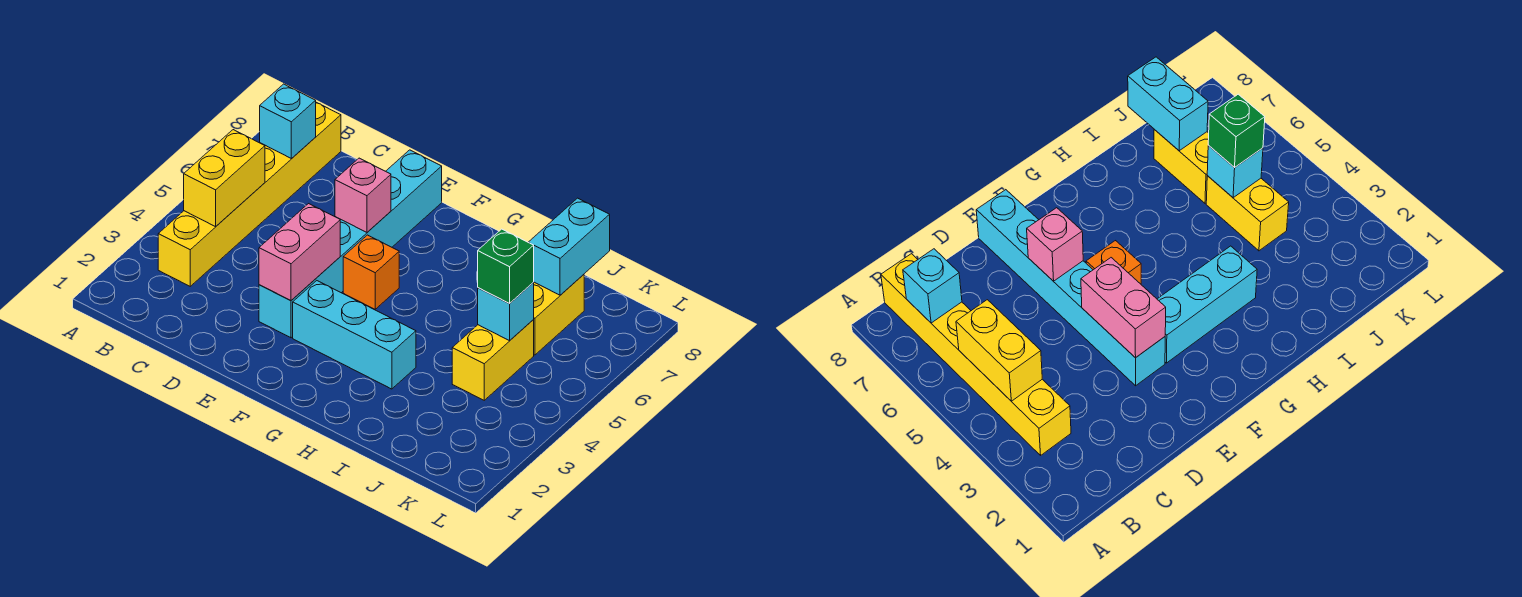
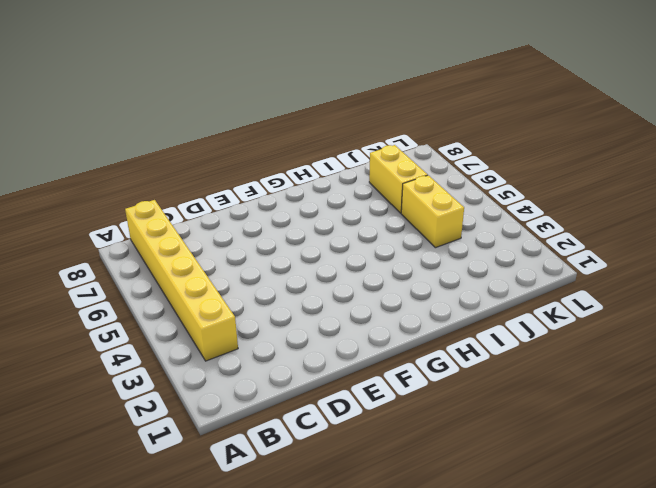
none -> cyan brick E3:E8 level 1
none -> cyan brick F3:H3 level 1
none -> orange brick F5 level 1

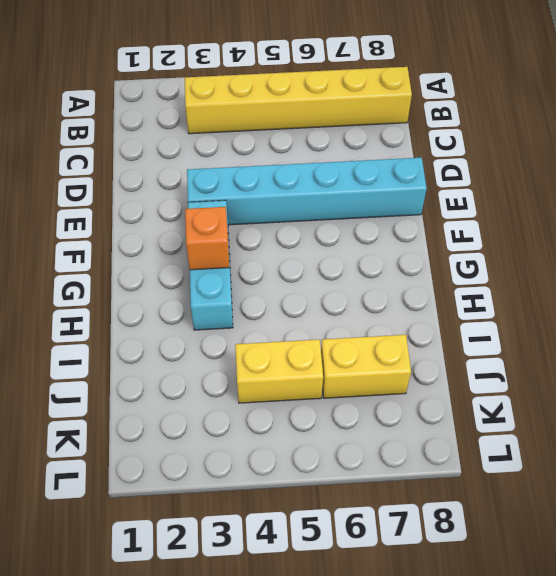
orange brick G3 level 2 -> orange brick F5 level 1
none -> yellow brick B4:B5 level 2
none -> cyan brick B7 level 2
none -> pink brick E3:E4 level 2

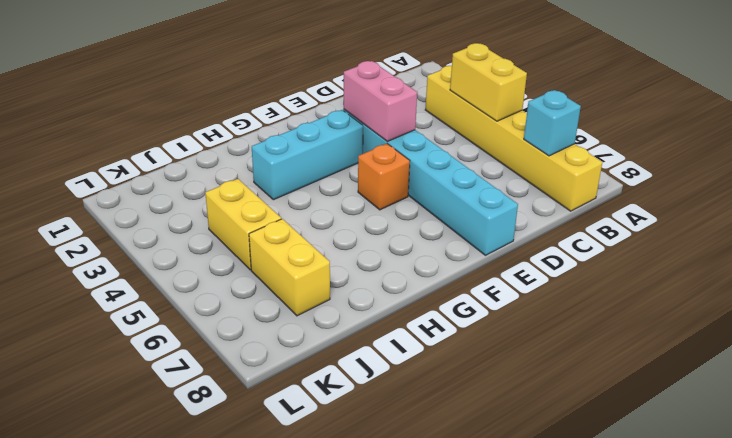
none -> pink brick E6 level 2
none -> cyan brick J5 level 2
none -> cyan brick J7:J8 level 2

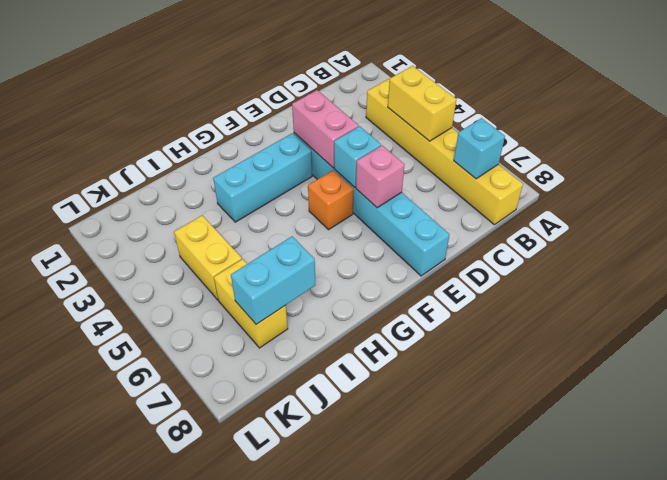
cyan brick E5 level 2 -> cyan brick J5 level 2
cyan brick I7:J7 level 2 -> cyan brick J7:J8 level 2
none -> green brick J5 level 3

